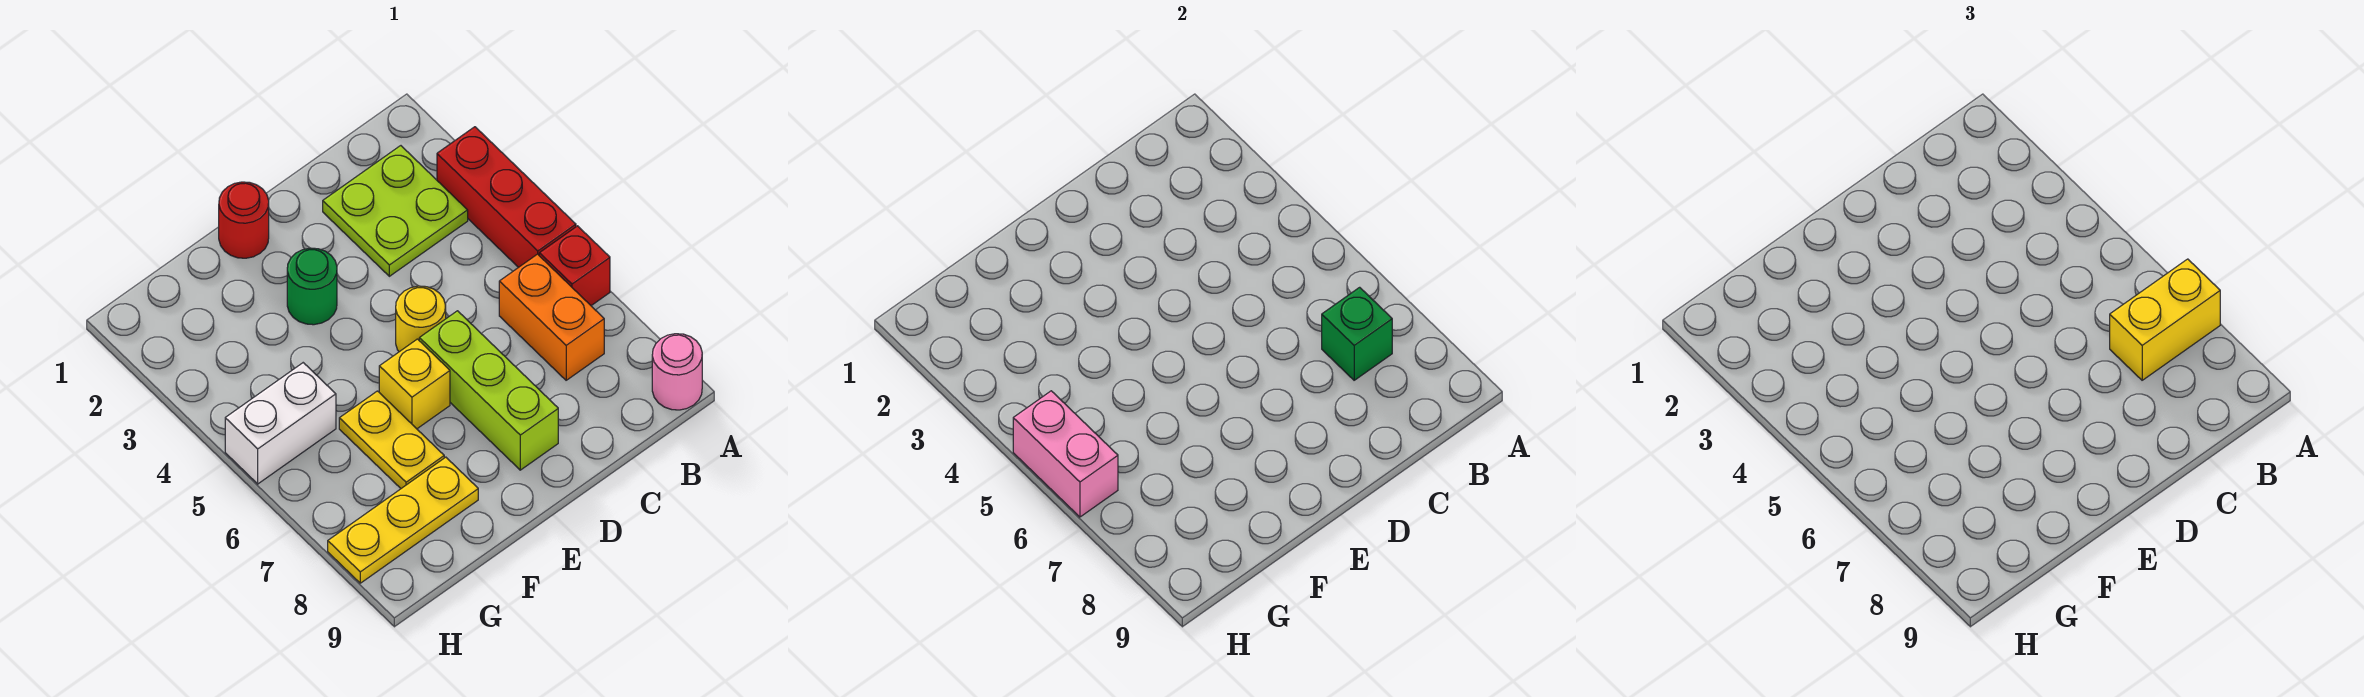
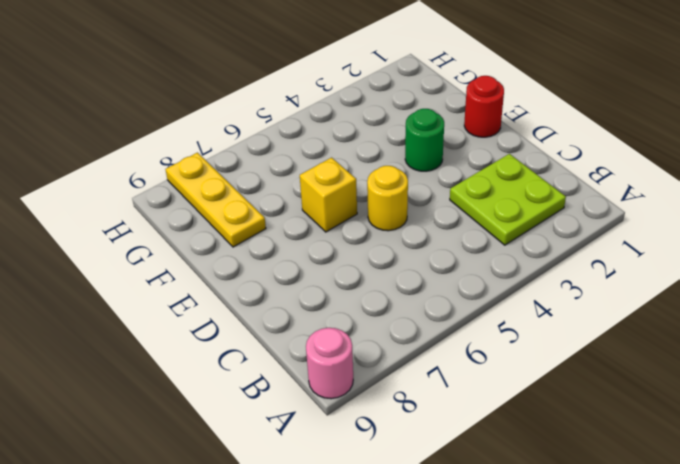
none -> red brick A3:A5 level 1
none -> red brick A6 level 1
none -> orange brick B6:B7 level 1

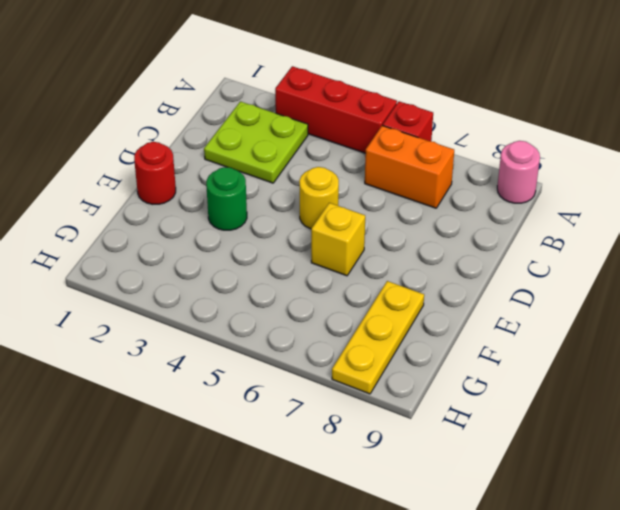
none -> lime brick D6:D8 level 1
none -> yellow plate F6:F7 level 1
none -> white brick G5:H5 level 1

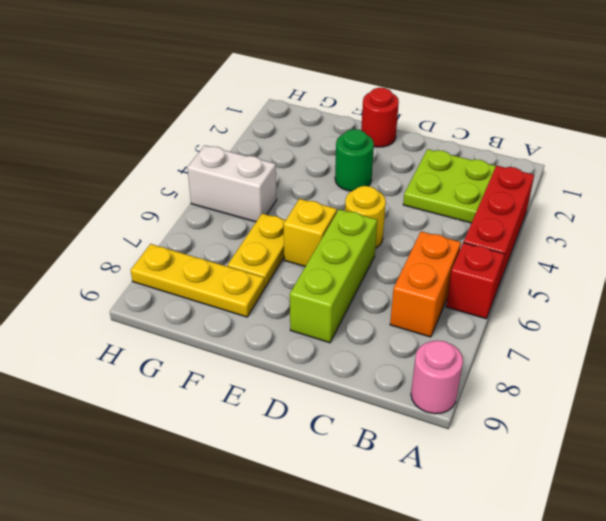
none -> green brick B7 level 2
none -> pink brick H5:H6 level 2
none -> yellow brick A7:B7 level 3

